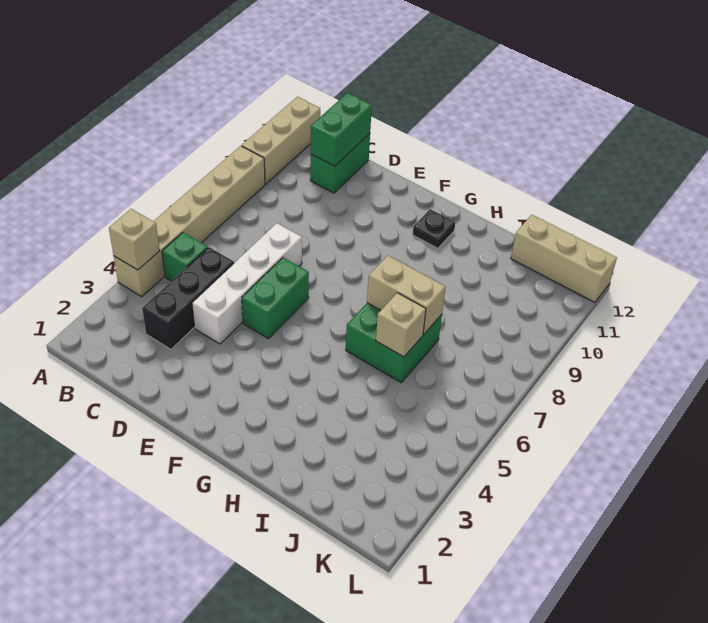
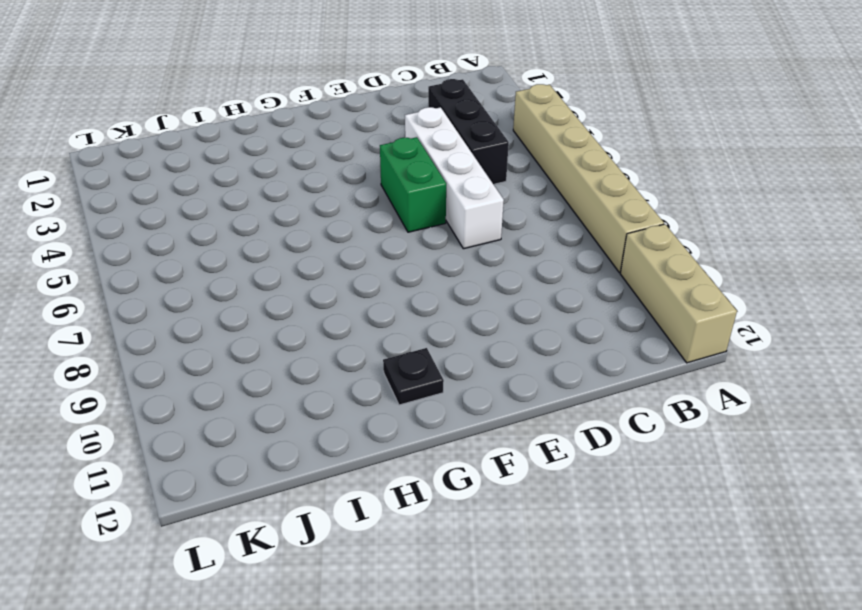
none -> green brick B5 level 1
none -> green brick C11:C12 level 1
none -> green brick H6:I7 level 1

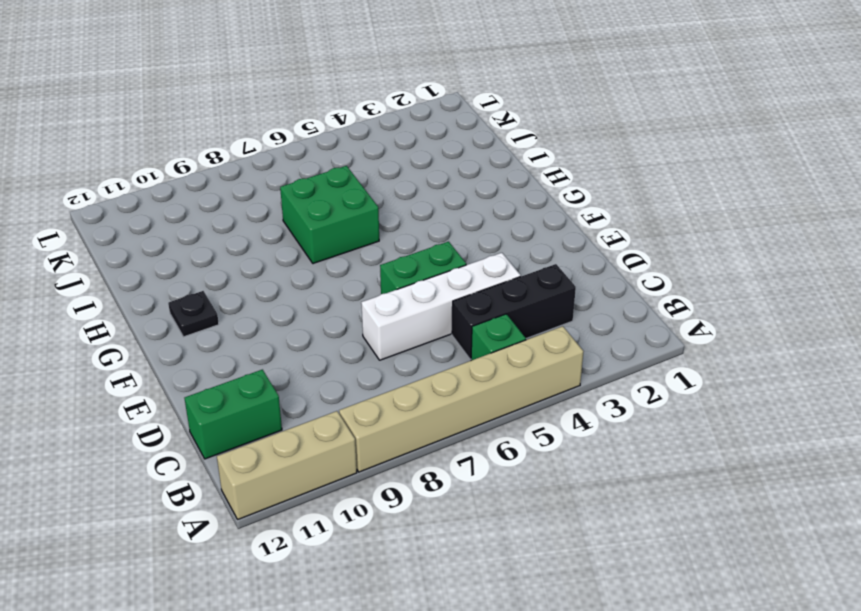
none -> tan brick J12:L12 level 1
none -> tan brick A4 level 2
none -> green brick C11:C12 level 2

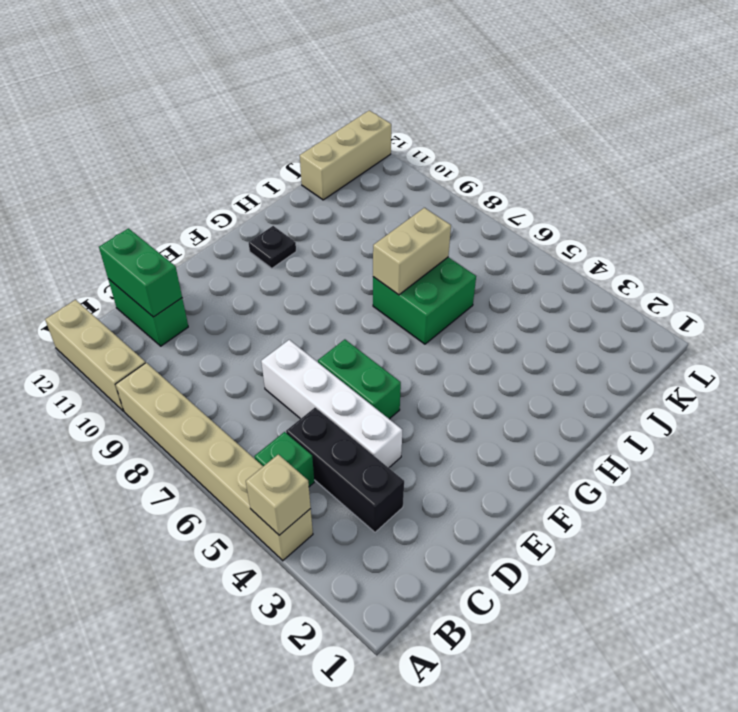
none -> tan brick I6 level 2

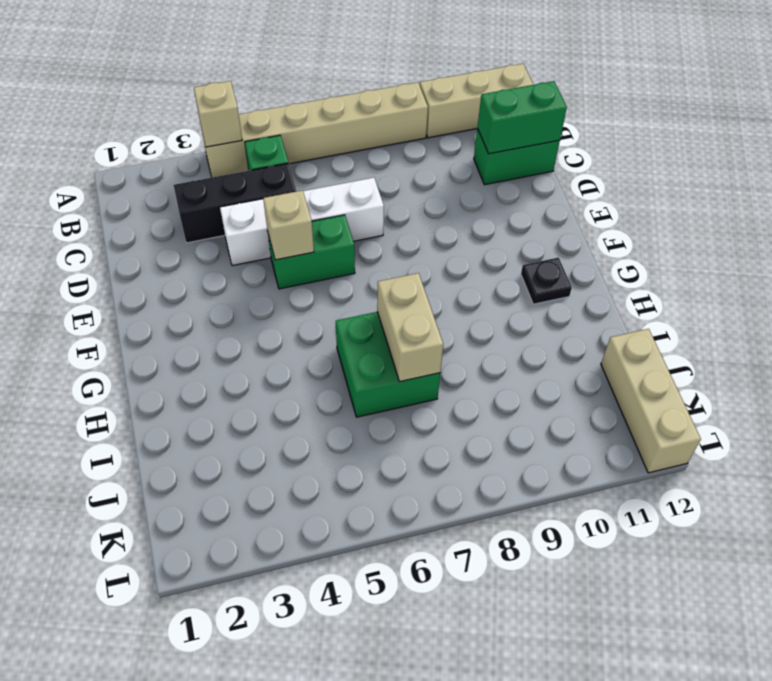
tan brick E5 level 2 -> tan brick I6 level 2

